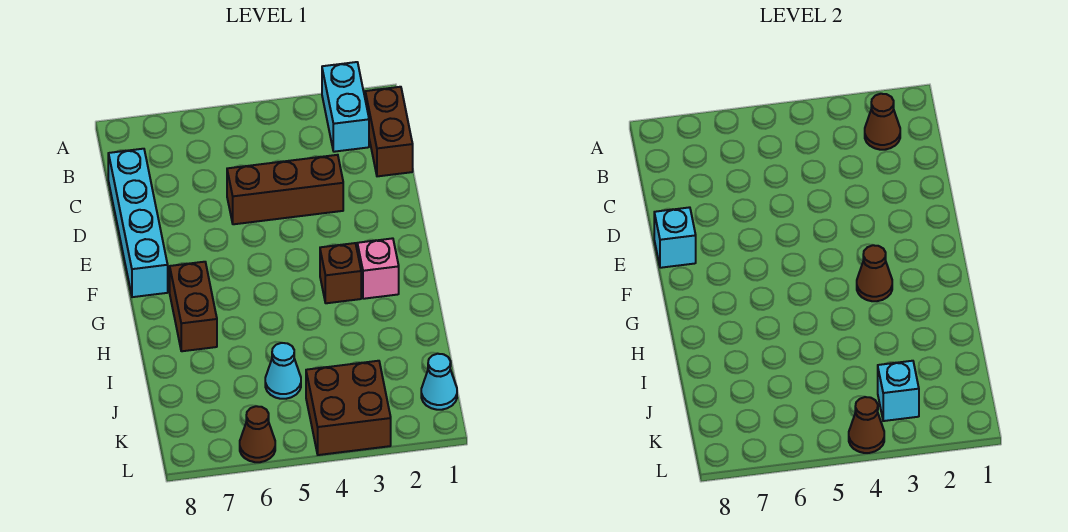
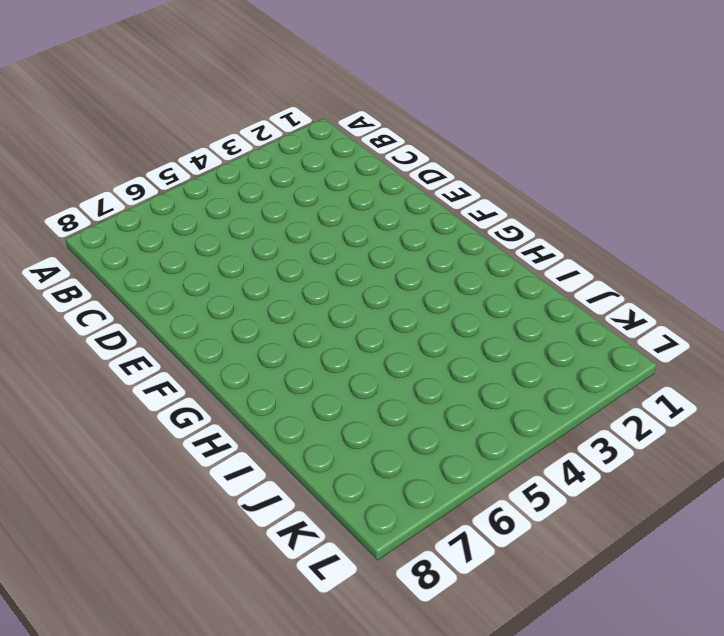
none -> cyan brick A2:B2 level 1
none -> brown brick B1:C1 level 1
none -> cyan brick C8:F8 level 1

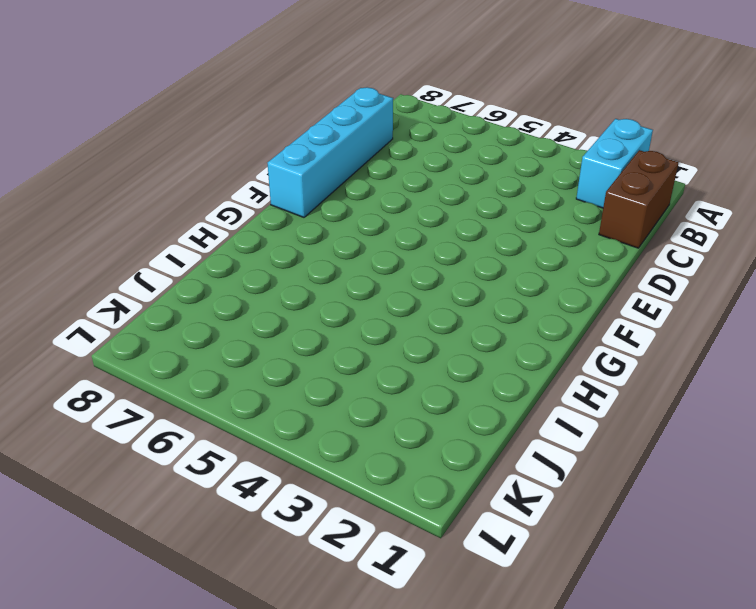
none -> brown brick D3:D5 level 1
none -> pink brick G2 level 1
none -> brown brick G3 level 1

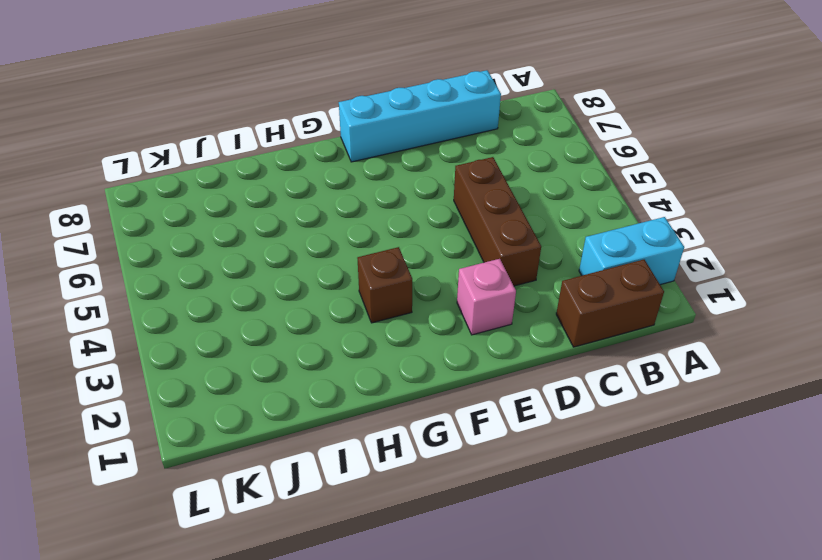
pink brick E2 level 1 -> pink brick G2 level 1
none -> brown brick G7:H7 level 1
none -> cyan cone J5 level 1
none -> cyan cone K1 level 1

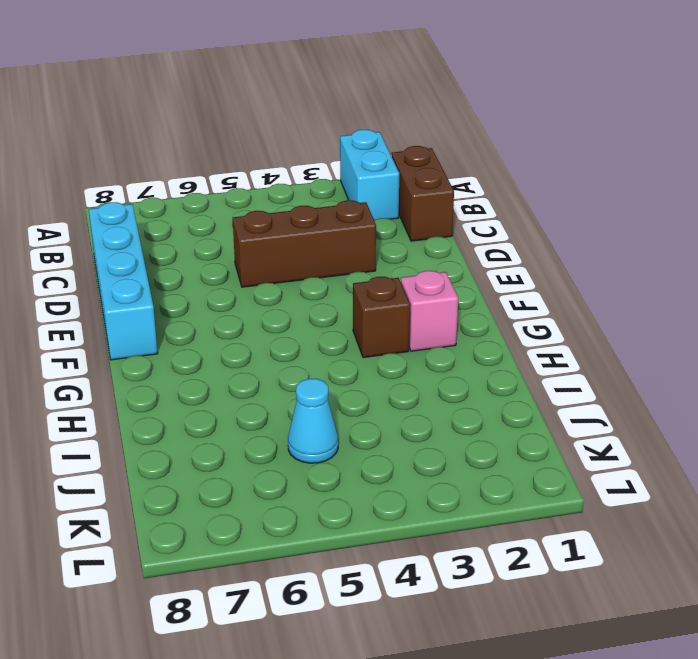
none -> brown brick G7:H7 level 1
none -> cyan cone K1 level 1
none -> brown brick K3:L4 level 1

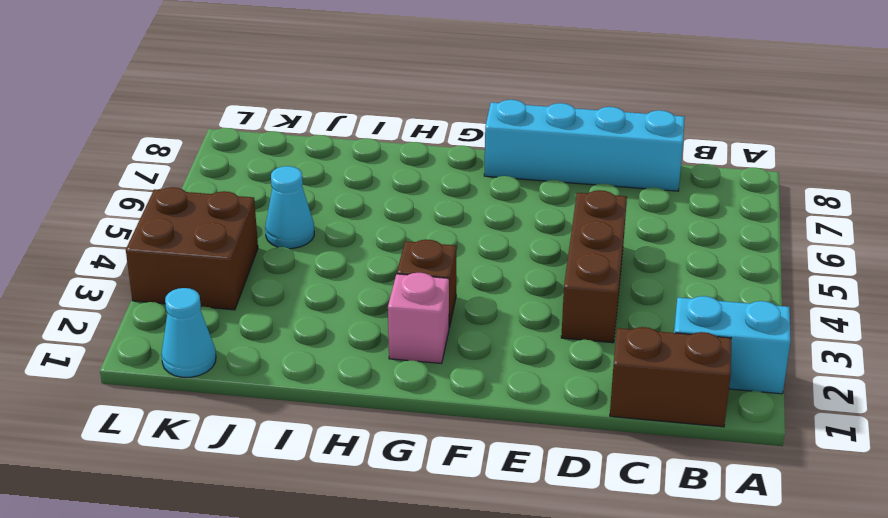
none -> brown brick G7:H7 level 1
none -> brown cone L6 level 1
none -> brown cone B2 level 2

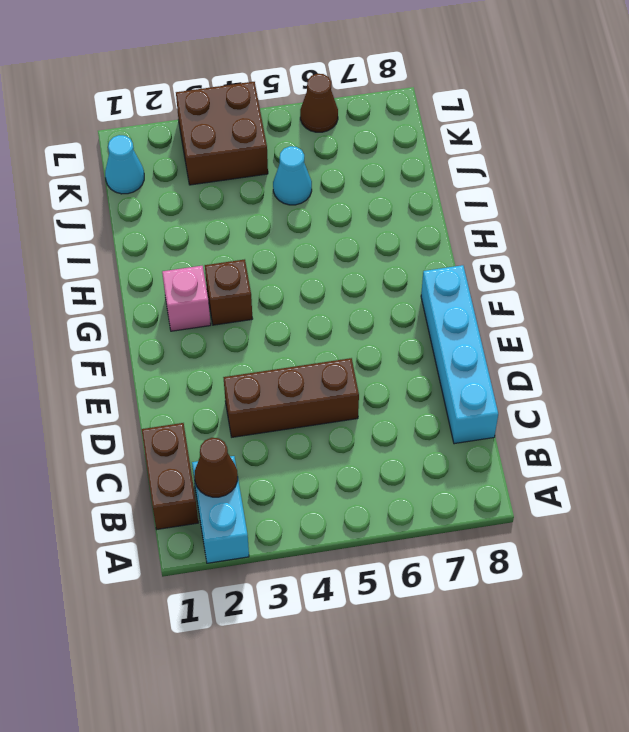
none -> brown brick G7:H7 level 1
none -> cyan brick E8 level 2
none -> brown cone G3 level 2

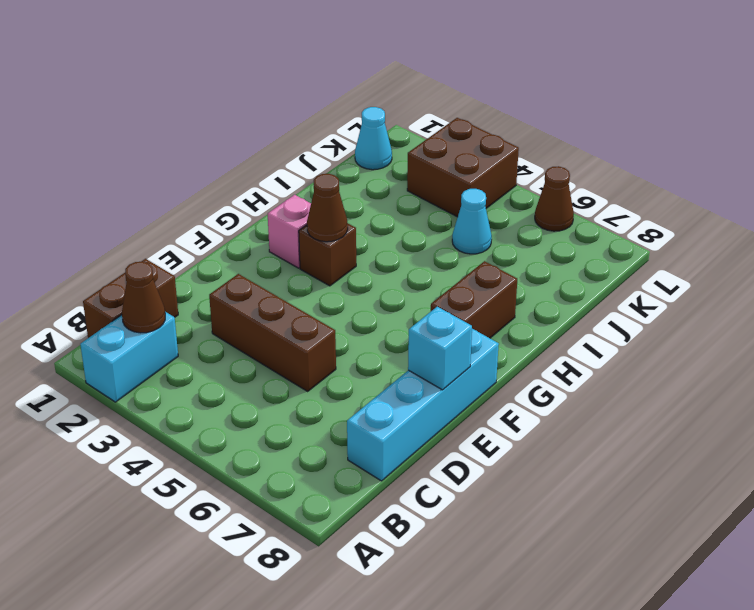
none -> cyan brick K3 level 2
none -> brown cone L4 level 2

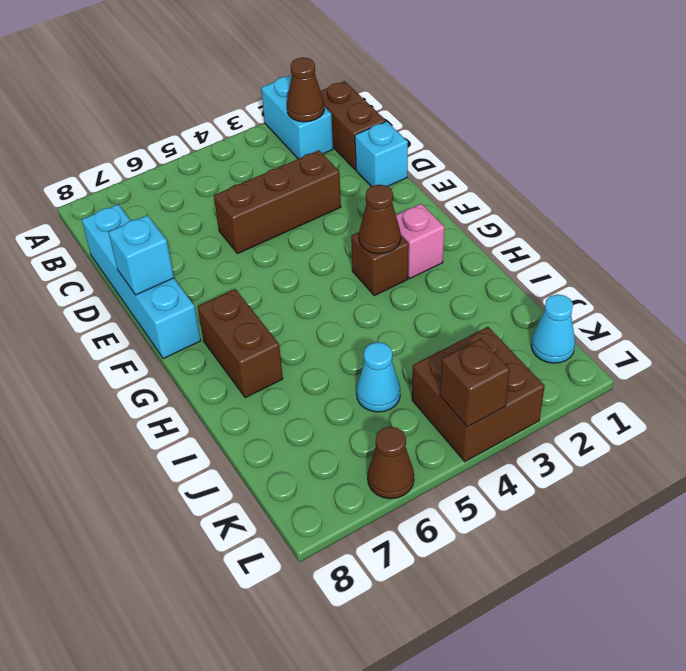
cyan brick D1 level 1 -> cyan brick K3 level 2
brown brick L4 level 2 -> brown cone L4 level 2

